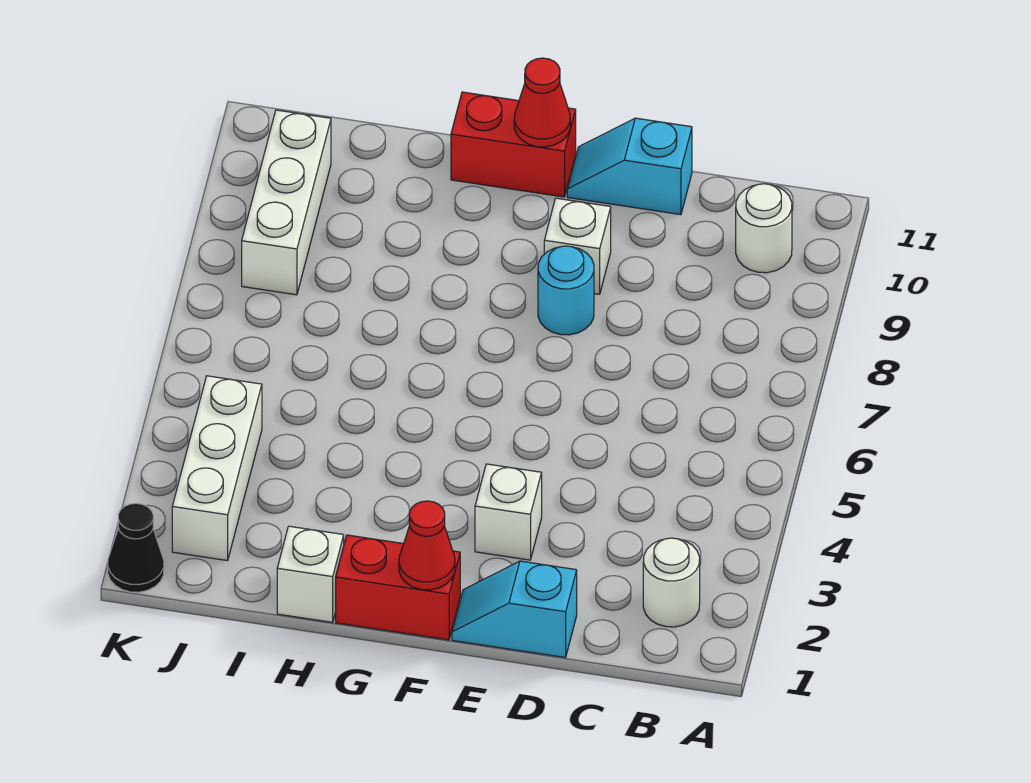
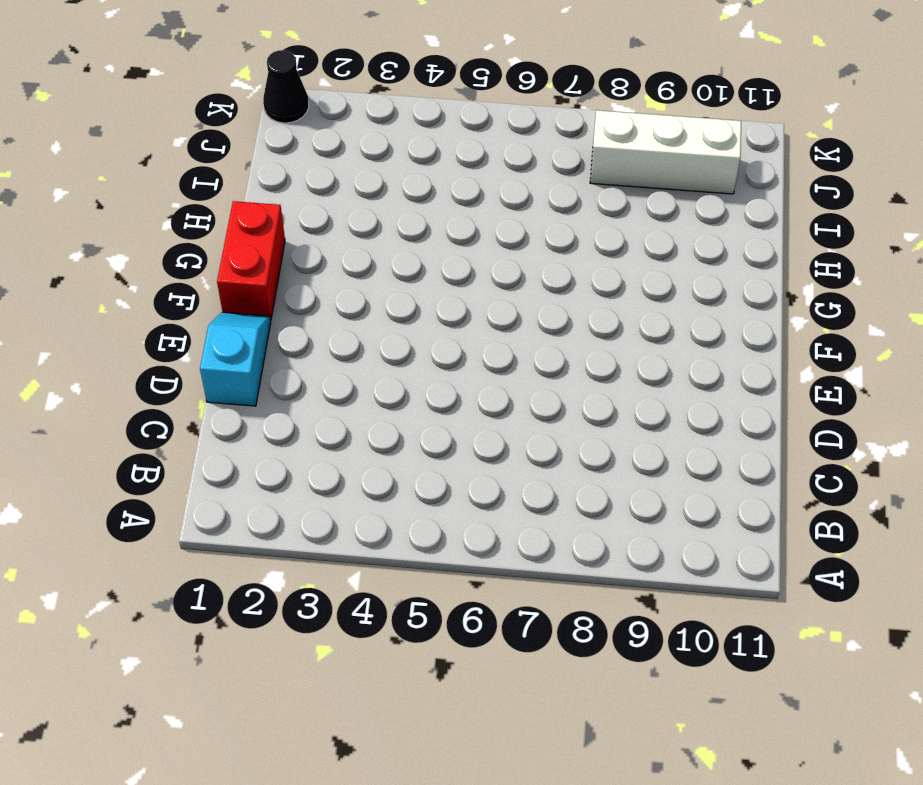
none -> white round brick B2 level 1
none -> white round brick B10 level 1
none -> cyan slope D11:E11 level 1 top D

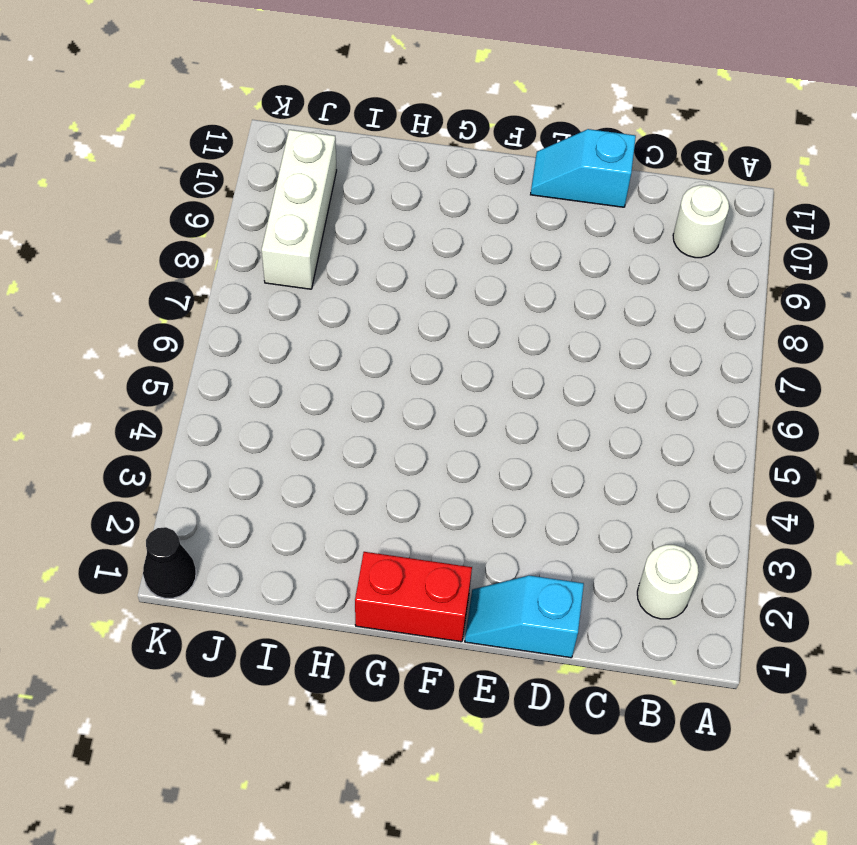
none -> white brick E3 level 1
none -> cyan round brick E8 level 1
none -> white brick E9 level 1

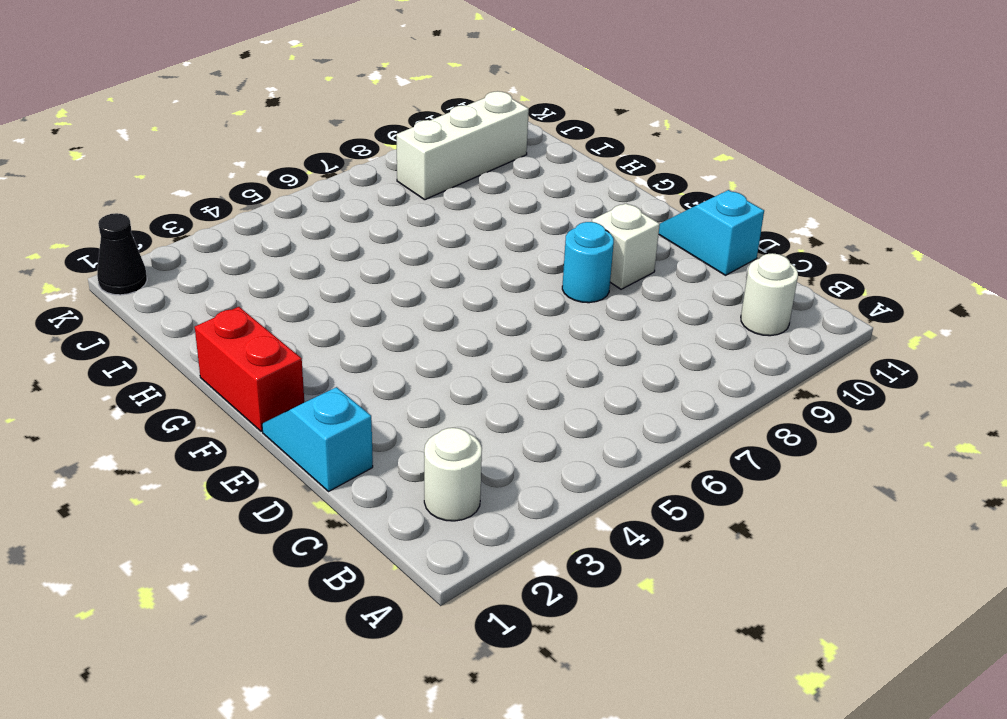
none -> white brick E3 level 1
none -> red brick F11:G11 level 1
none -> white brick H1 level 1

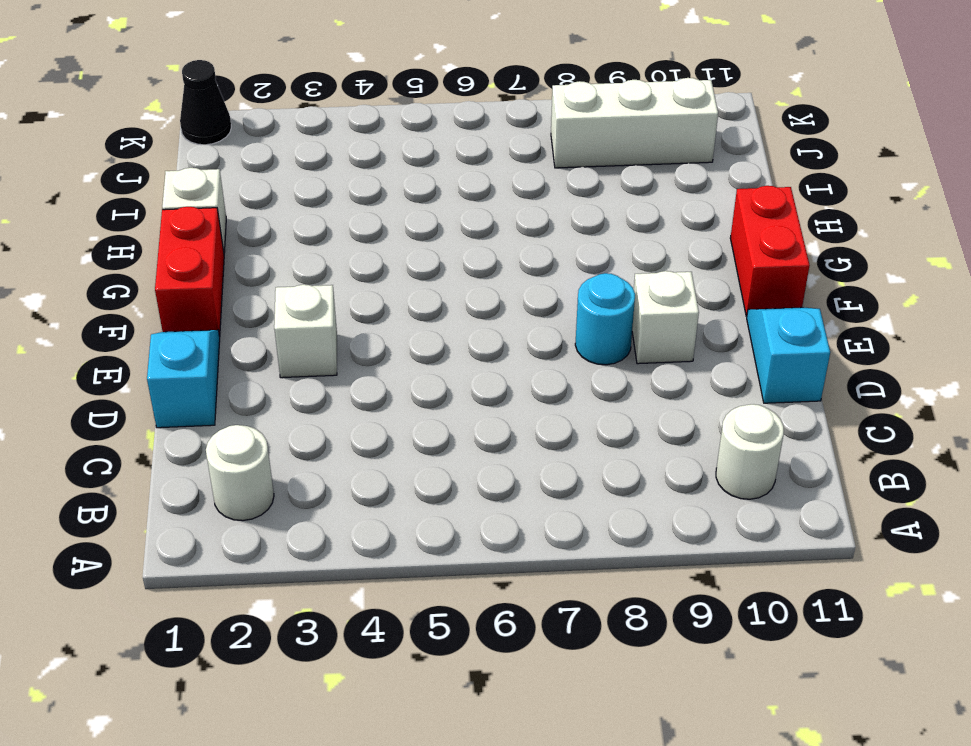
none -> white brick J2:J4 level 1
none -> red cone F1 level 2
none -> red cone F11 level 2

